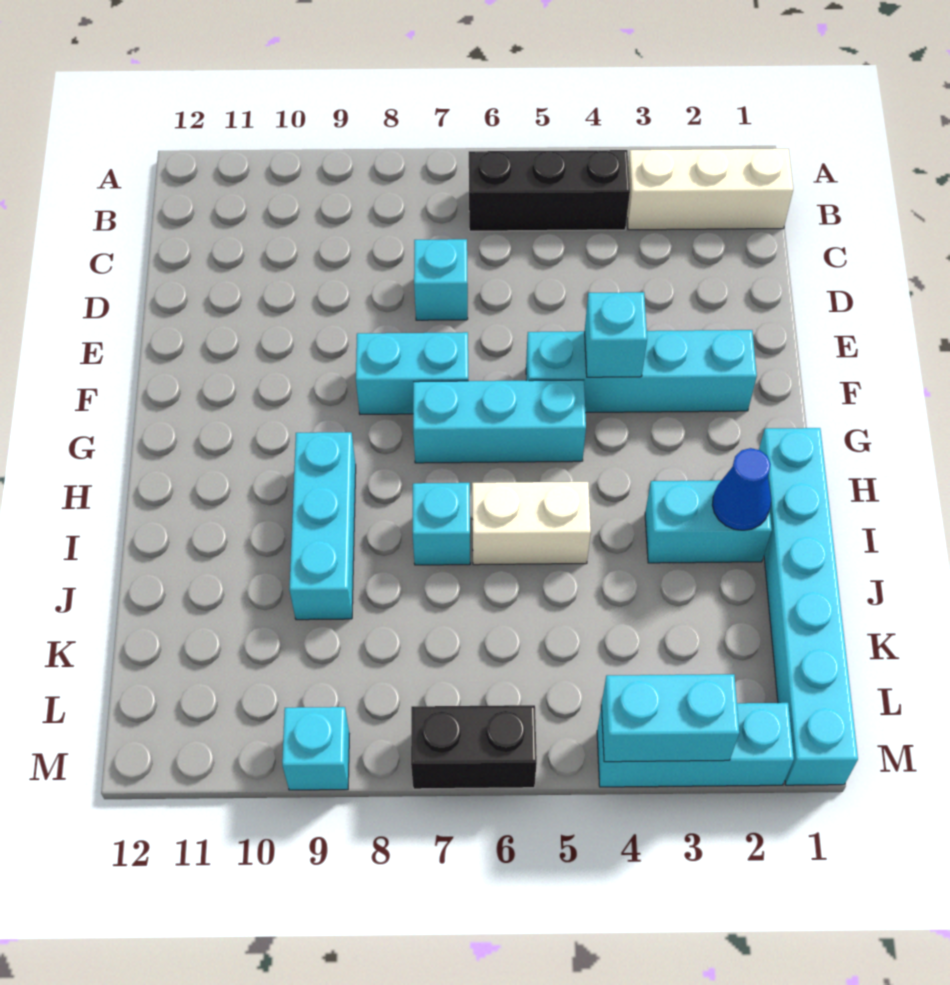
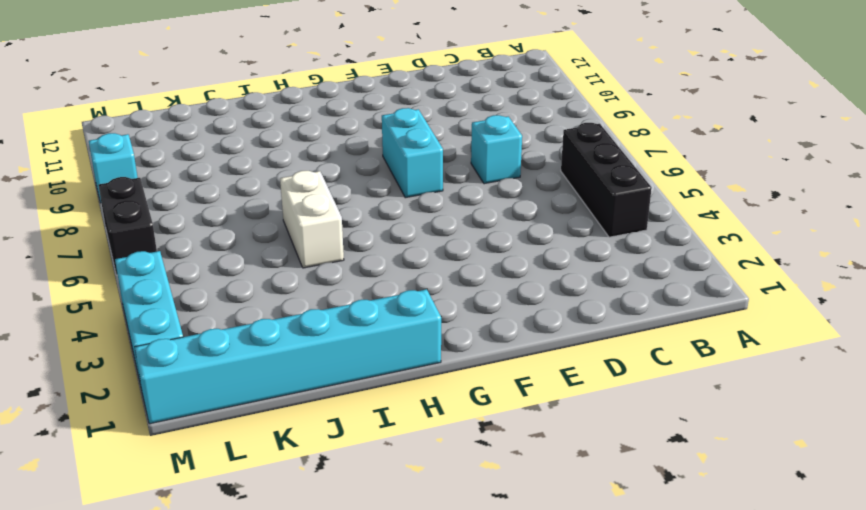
none -> white brick B1:B3 level 1
none -> cyan brick F2:F5 level 1
none -> cyan brick G5:G7 level 1

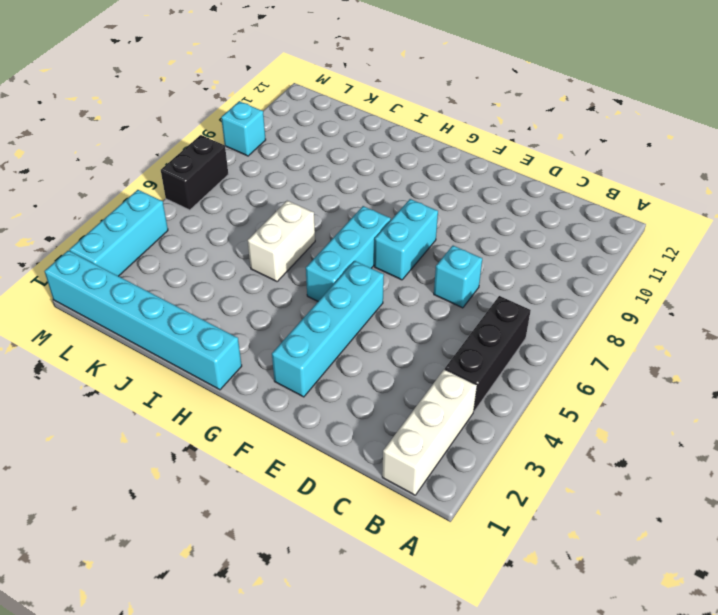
none -> cyan brick H9:J9 level 1
none -> cyan brick I2:I3 level 1
none -> cyan brick I7 level 1

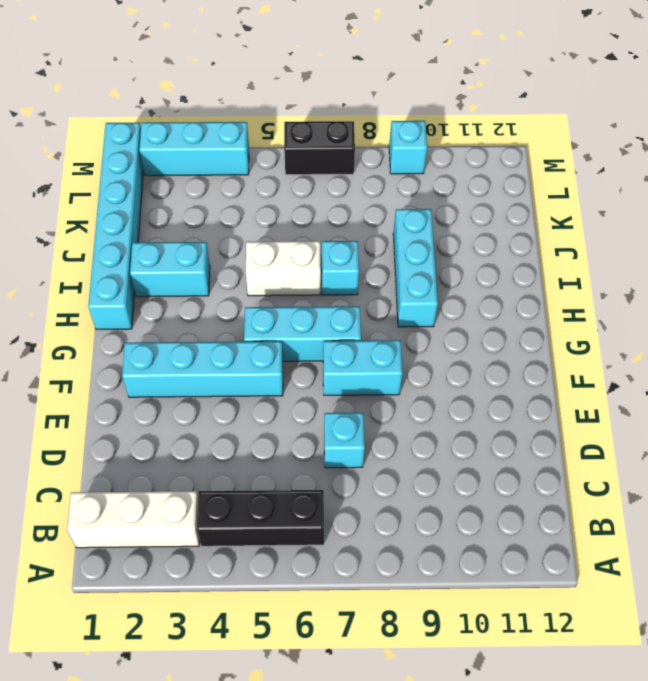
none -> cyan brick F4 level 2
none -> blue cone I2 level 2
none -> cyan brick M3:M4 level 2

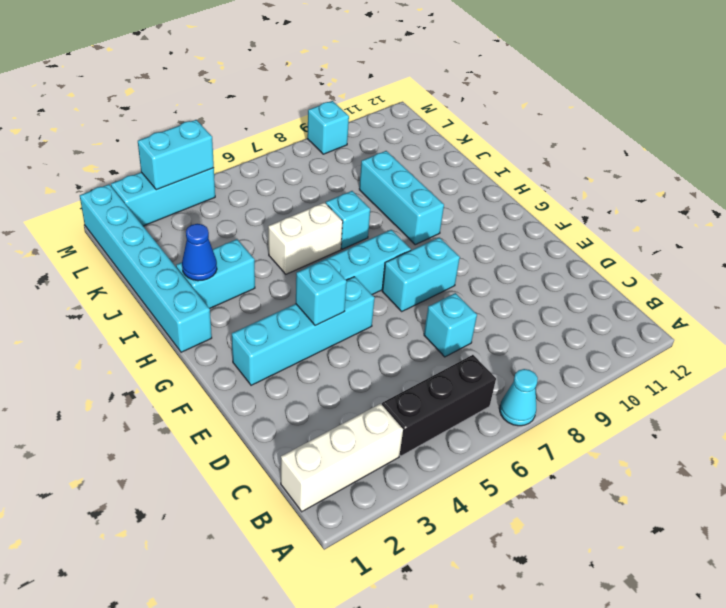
cyan cone A7 level 1 -> none
none -> black brick M6:M7 level 1

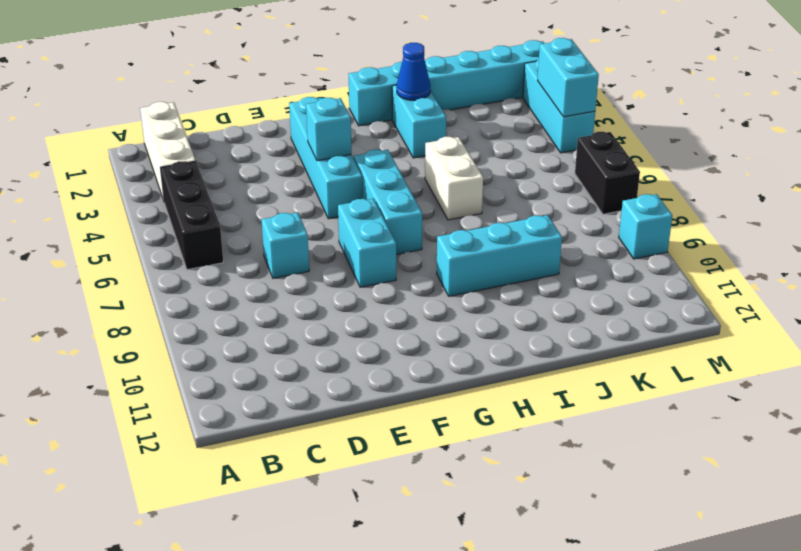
none -> cyan brick I7 level 1

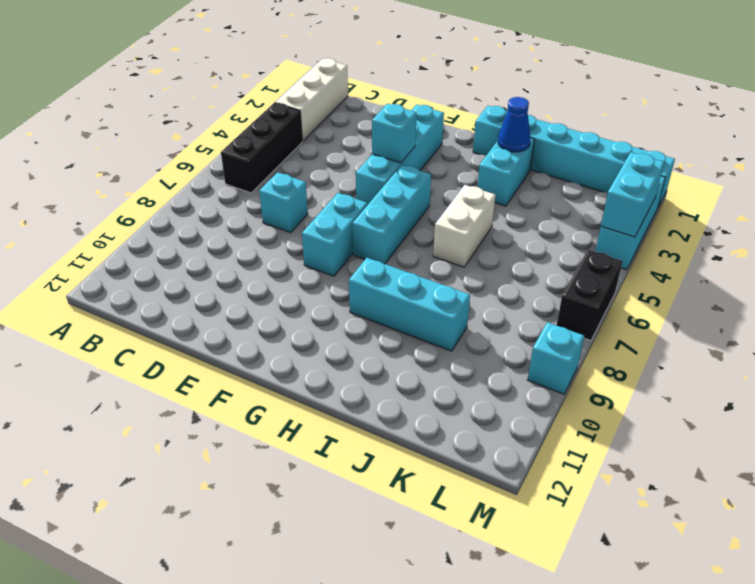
none -> cyan brick I7 level 1

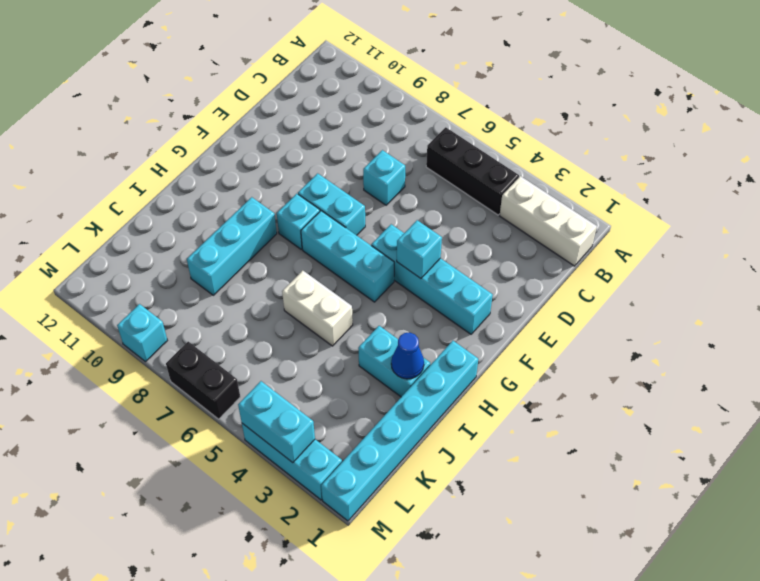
cyan brick G8 level 1 -> cyan brick I7 level 1

